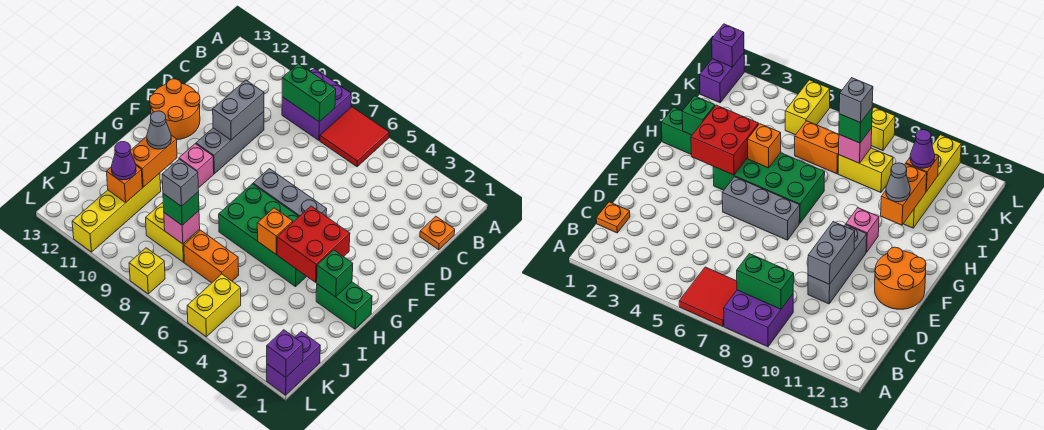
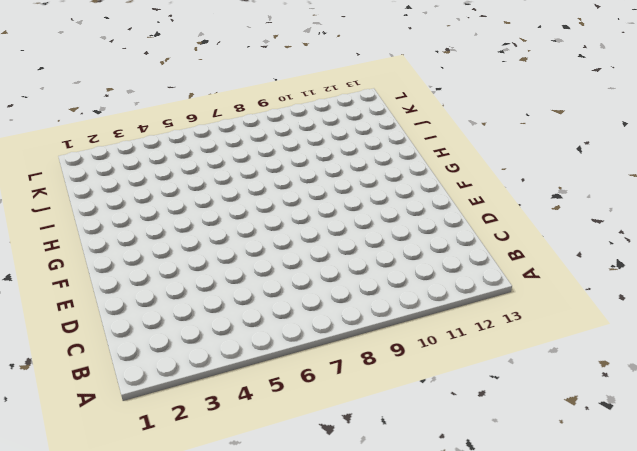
none -> red tile A6:B7 level 1
none -> purple brick A8:B9 level 1
none -> orange plate C1 level 1

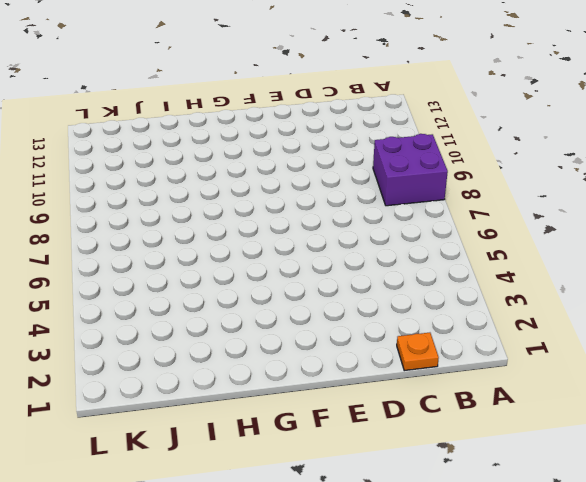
none -> red tile A6:B7 level 1
none -> grey brick D10:F10 level 1
none -> orange round brick E12:F13 level 1

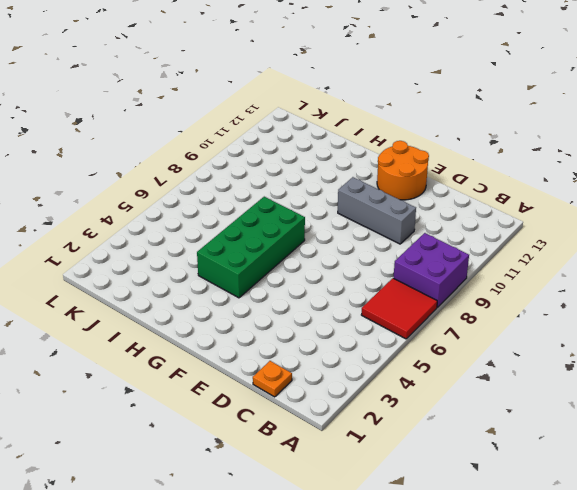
none -> grey brick F5:F7 level 1
none -> pink brick G10 level 1
none -> green brick H1:H2 level 1

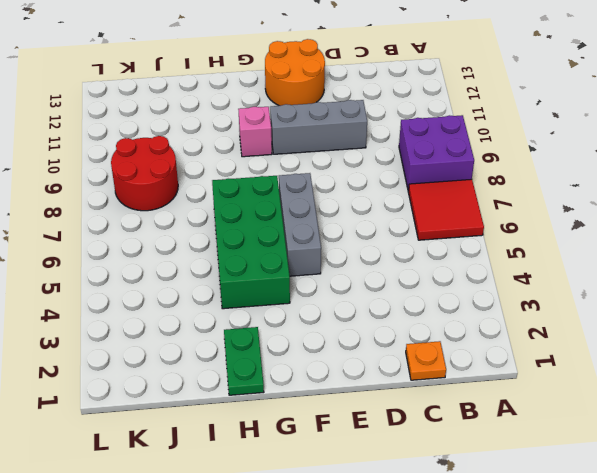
green plate H1:H2 level 1 -> green brick H1:H2 level 1
red round brick J8:K9 level 1 -> yellow brick J8:J9 level 1
none -> yellow brick I11:L11 level 1
none -> orange brick J6:J7 level 1
none -> purple brick K1:L1 level 1

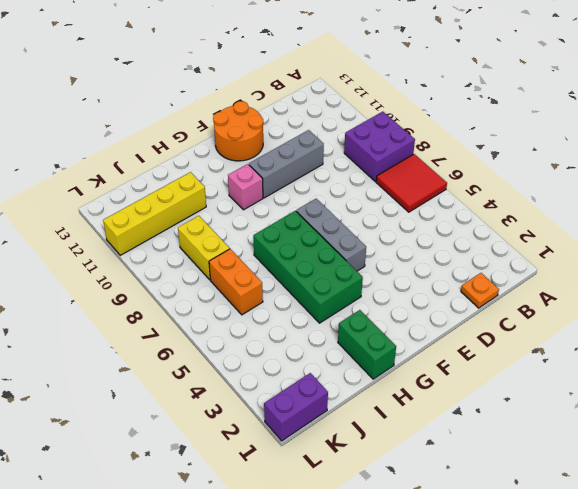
none -> yellow brick K5:L5 level 1
none -> yellow brick L8 level 1
none -> green brick B8:B9 level 2

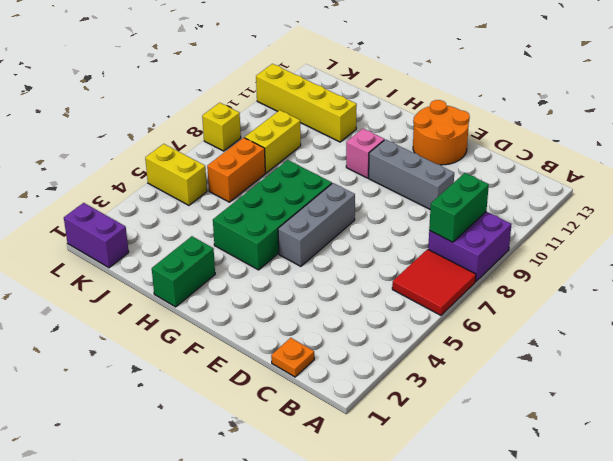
none -> grey brick D10:E10 level 2
none -> red brick G3:H4 level 2
none -> green brick H2 level 2

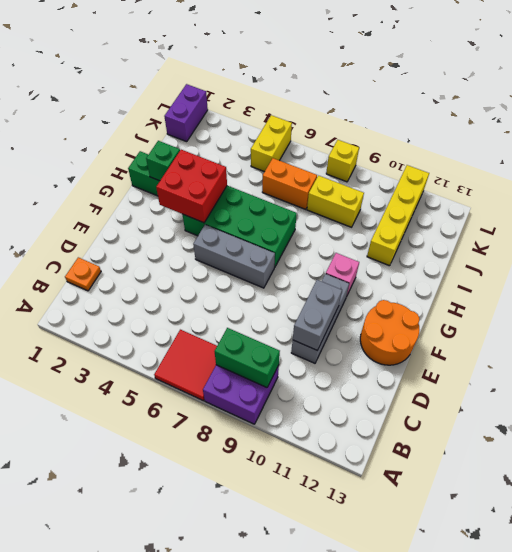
none -> orange brick H5 level 2
none -> orange brick H11:I11 level 2
none -> pink brick J8 level 2

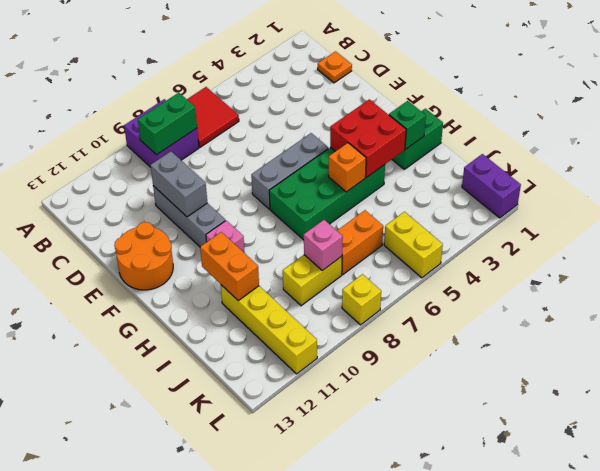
none -> orange brick J11 level 2
none -> purple brick L1 level 2
none -> grey cone H11 level 3

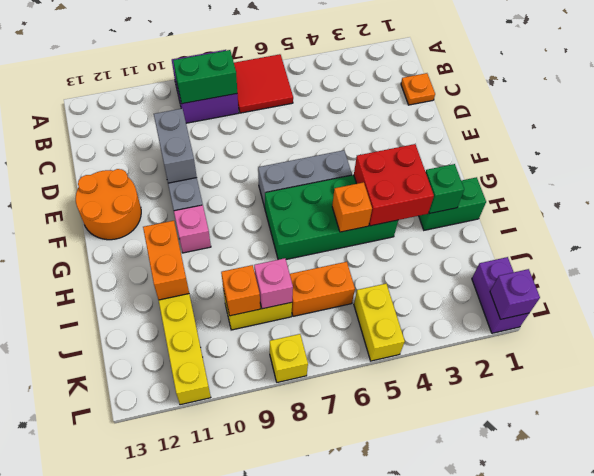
orange brick J9 level 2 -> orange brick J11 level 2
none -> grey cone H11 level 3
none -> green brick J8 level 3
none -> purple cone J11 level 3

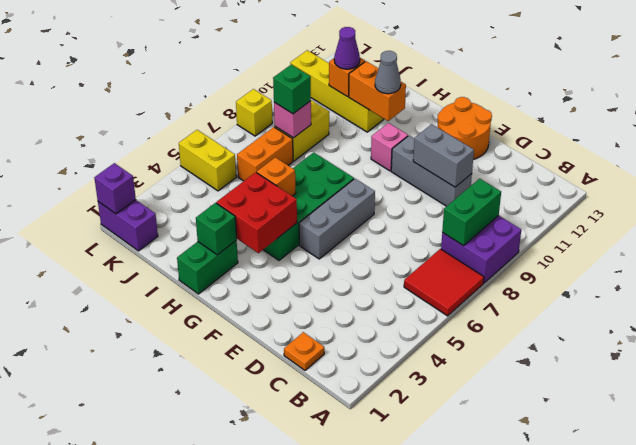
none -> grey brick J8 level 4

